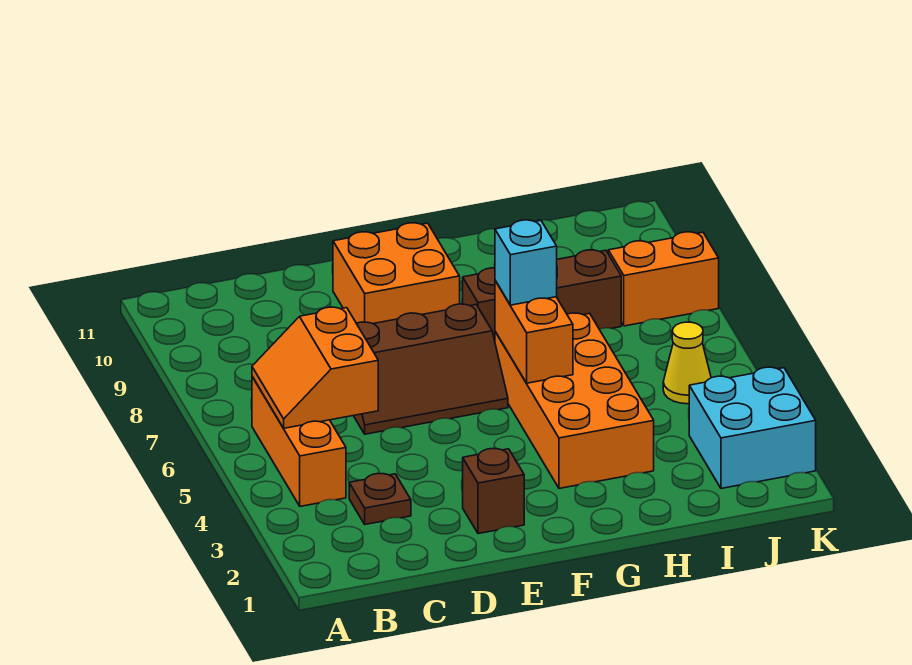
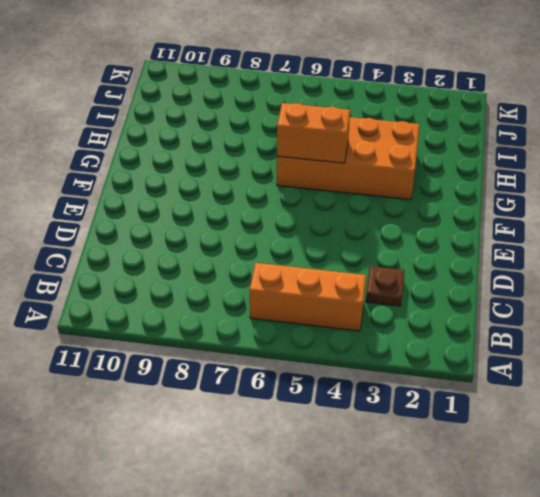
none -> brown slope D6:F7 level 1 top 7
none -> brown brick E2 level 1
none -> orange brick E9:F10 level 1

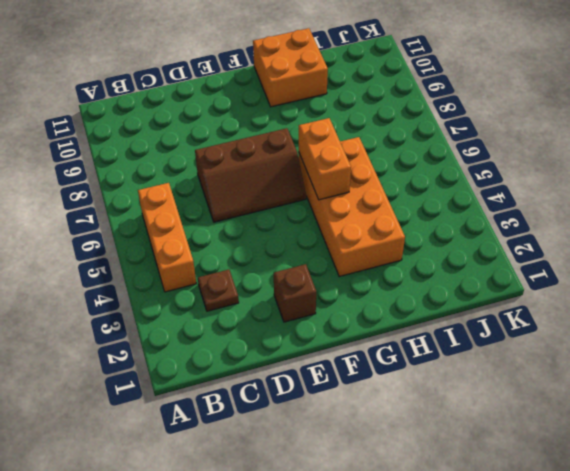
orange brick G10:H11 level 1 -> orange brick E9:F10 level 1
none -> brown brick G8:I8 level 1
none -> cyan brick J2:K3 level 1
none -> yellow cone J5 level 1

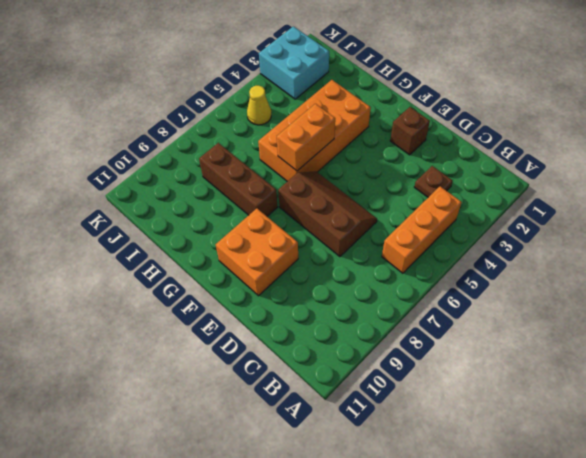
none -> orange brick J8:K8 level 1
none -> orange slope B5:C6 level 2 top C
none -> cyan brick G6 level 3

